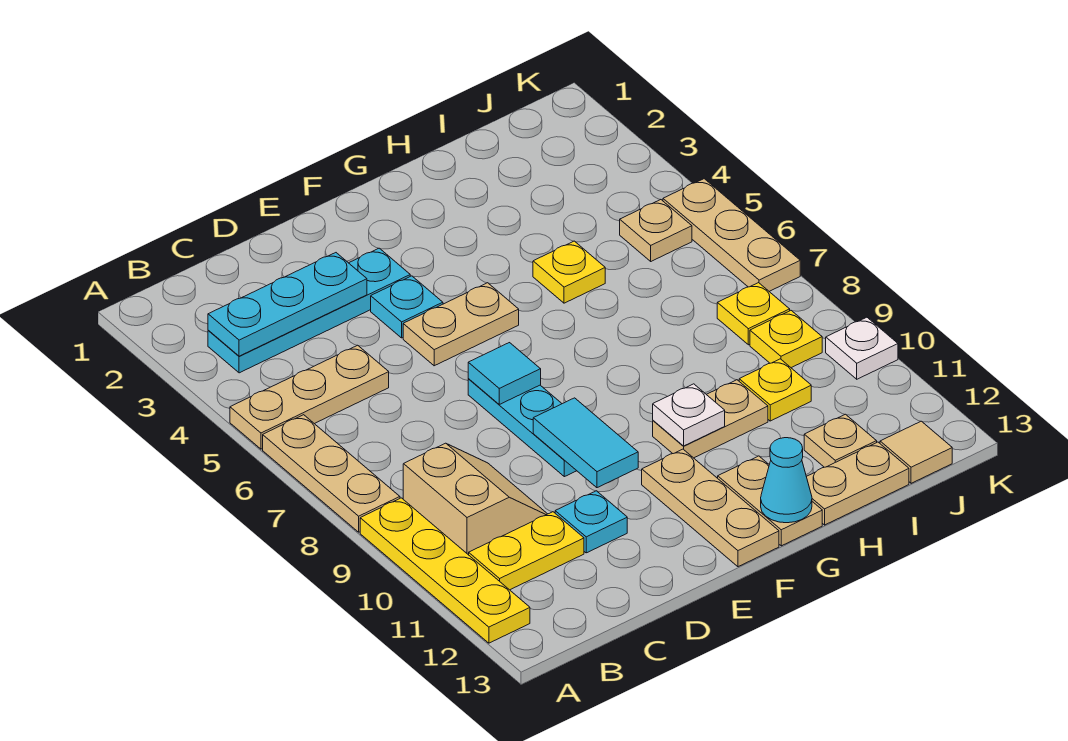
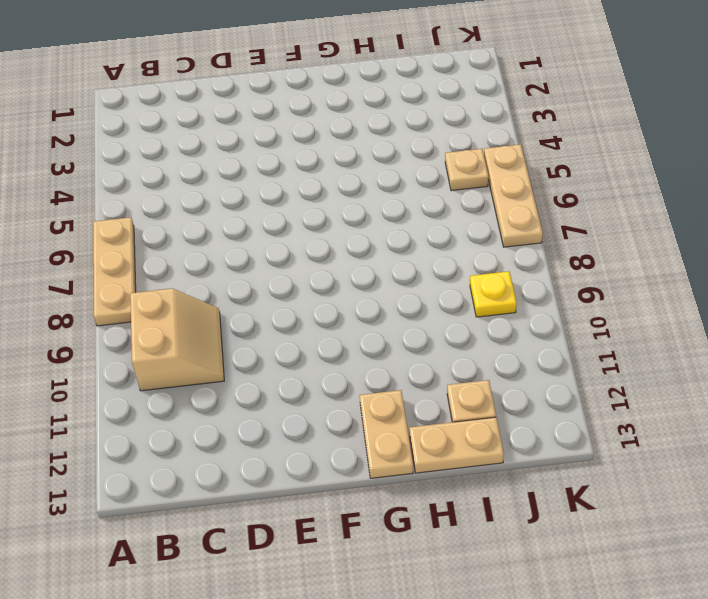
none -> tan plate A5:C5 level 1
none -> yellow plate A9:A12 level 1
none -> cyan plate B3:E3 level 1

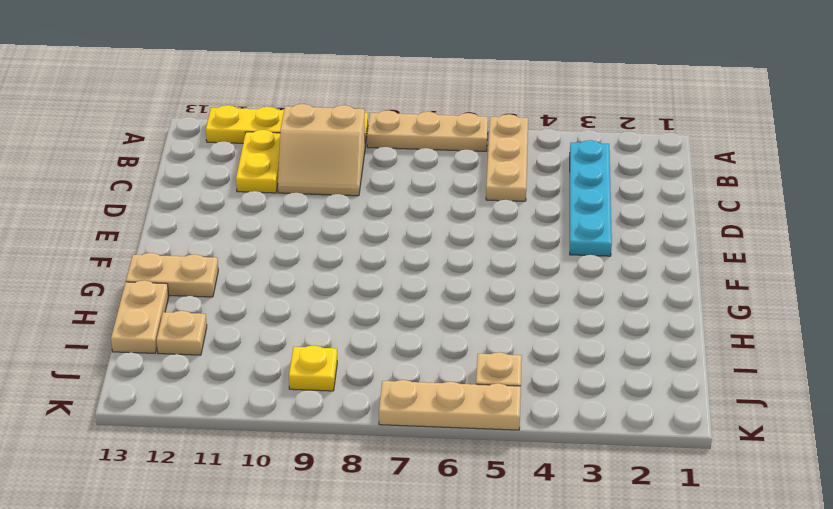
none -> cyan plate D11 level 1
none -> cyan plate E4 level 1
none -> tan plate E5:F5 level 1

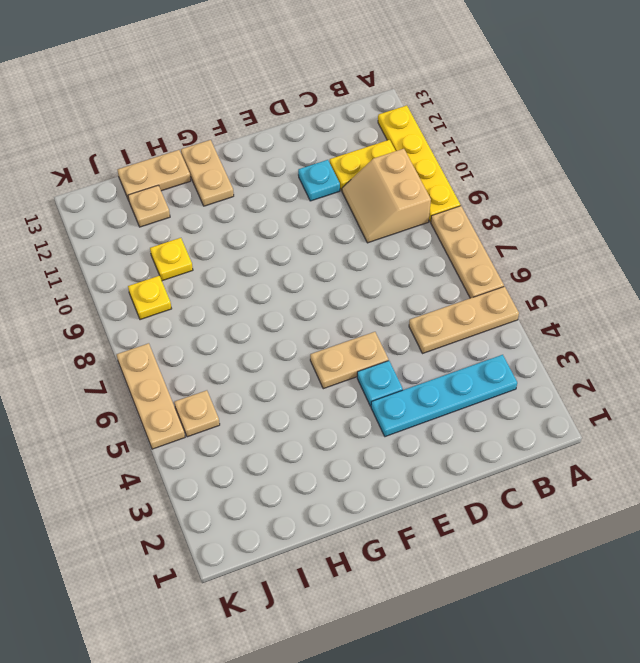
none -> cyan plate E7:E9 level 1
none -> tan plate F11:F13 level 1
none -> tan plate G10:H10 level 1

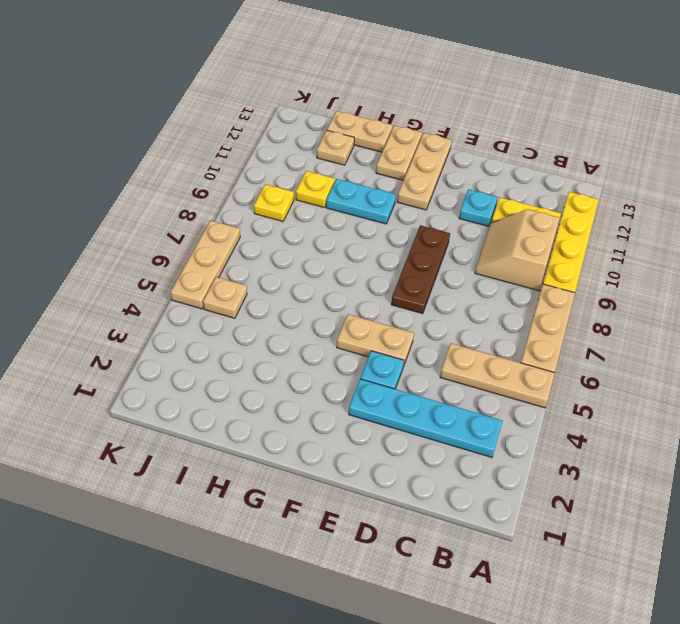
brown plate E7:E9 level 1 -> cyan plate E7:E9 level 1
cyan plate G10:H10 level 1 -> tan plate G10:H10 level 1
none -> yellow plate H5 level 1
none -> yellow plate J8 level 1
none -> tan tile J13 level 1

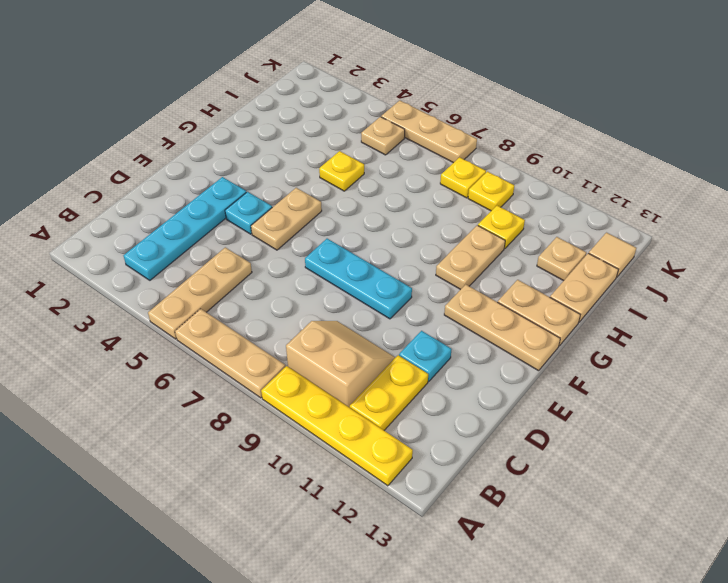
none -> white plate K10 level 1
none -> cyan plate B3:D3 level 2
none -> cyan tile E7 level 2

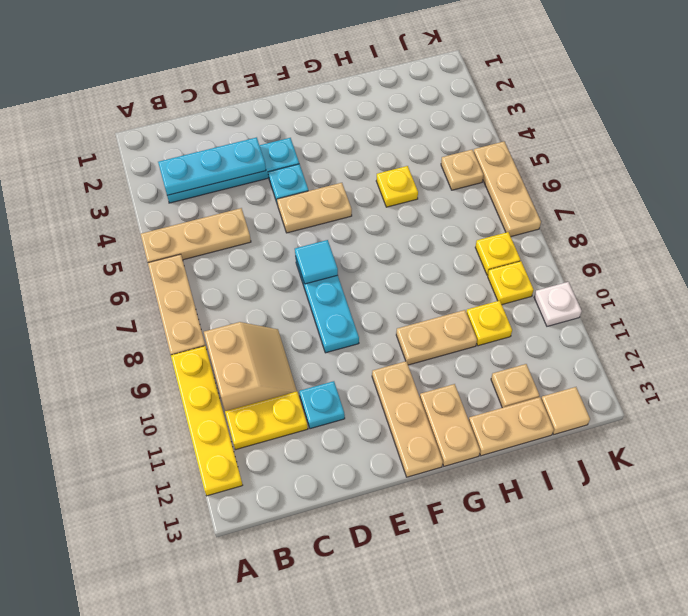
none -> cyan tile E9:E10 level 2
none -> white plate G10 level 2
none -> cyan cone G13 level 2

